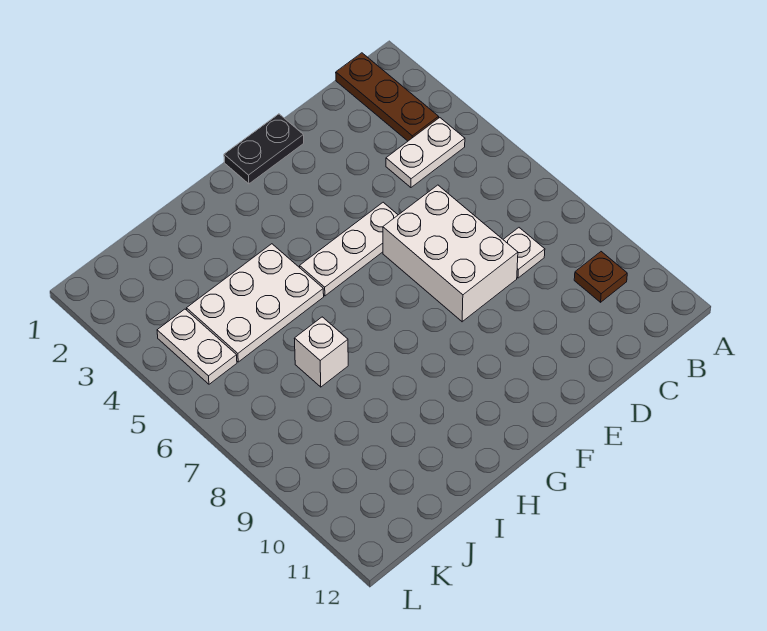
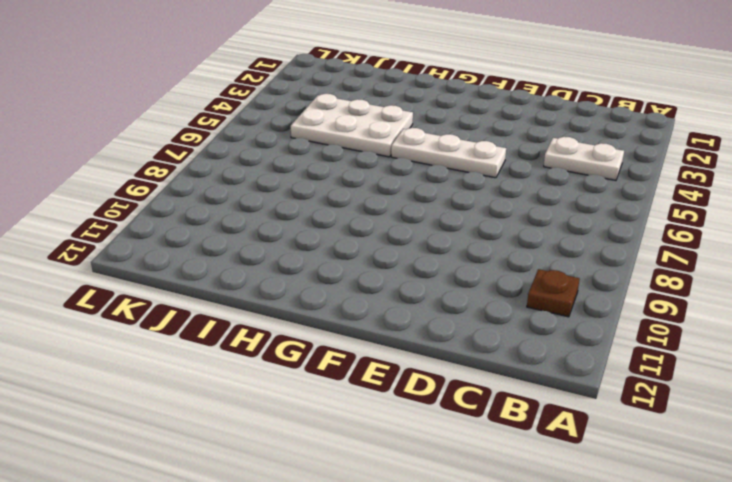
none -> brown plate B1:B3 level 1
none -> white plate C8 level 1

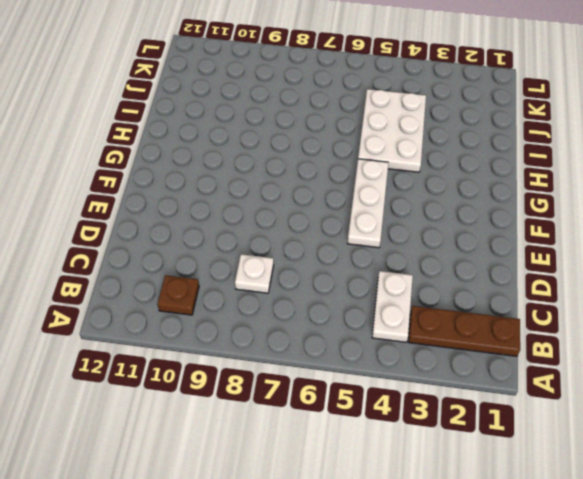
none -> white brick D6:E8 level 1
none -> black plate E1:F1 level 1

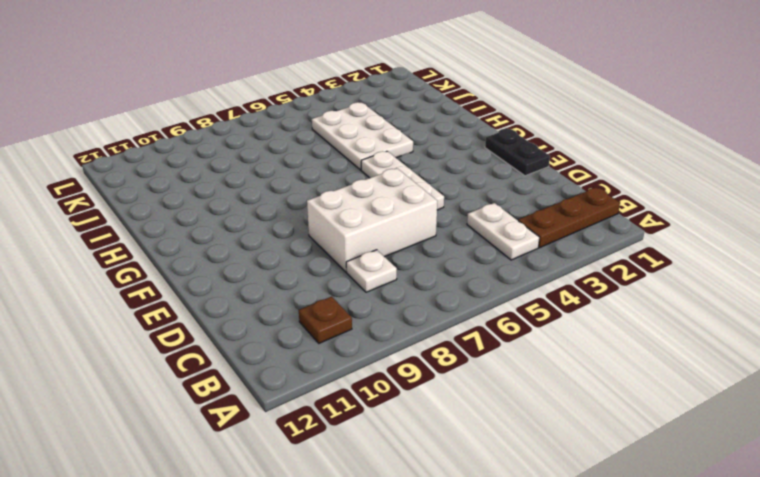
none -> white brick I7 level 1
none -> white plate K4:K5 level 1

